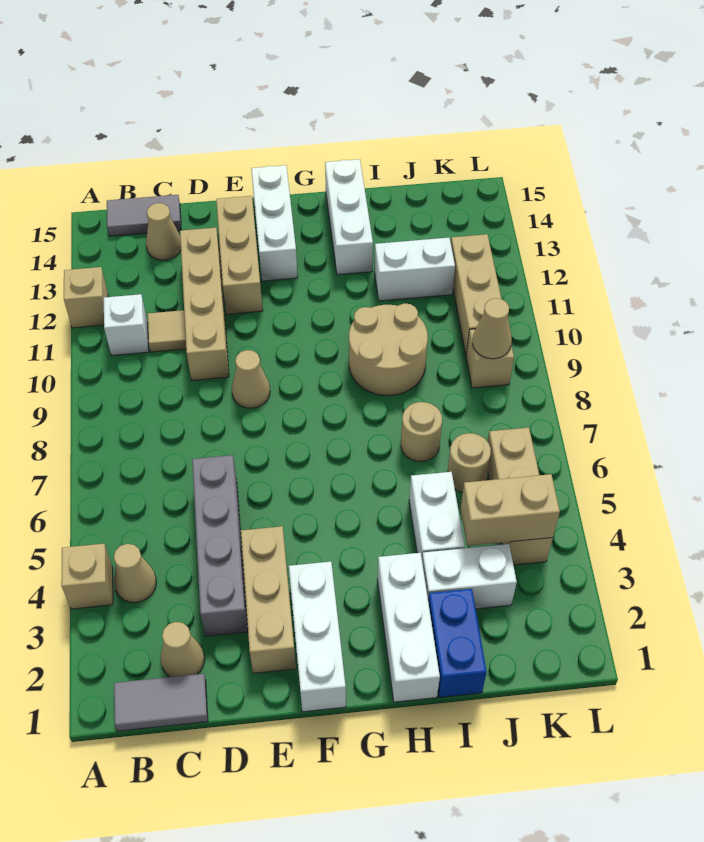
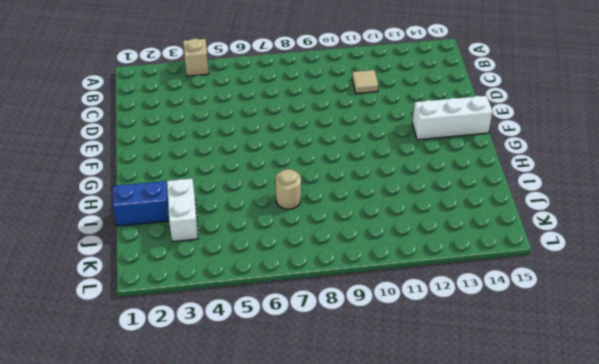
none -> tan brick A12 level 1
none -> grey tile B1:C1 level 1
none -> tan cone B4 level 1
none -> white brick B11 level 1

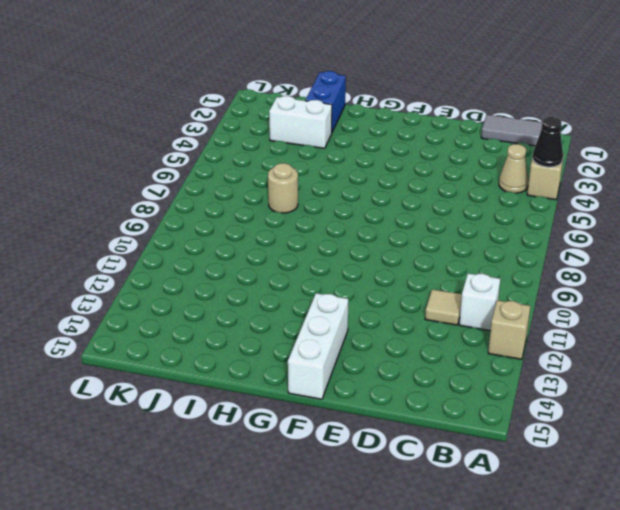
black cone A4 level 2 -> none
none -> grey tile B15:C15 level 1
none -> tan cone C2 level 1
none -> tan cone C14 level 1
none -> grey brick D3:D6 level 1

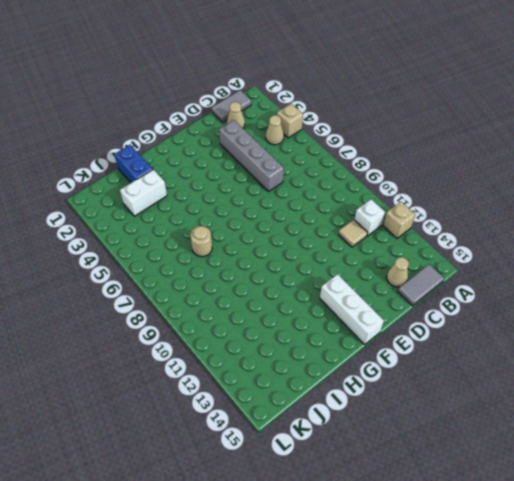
none -> tan brick D10:D13 level 1
none -> tan brick E2:E4 level 1
none -> tan cone E9 level 1
none -> tan brick E12:E14 level 1

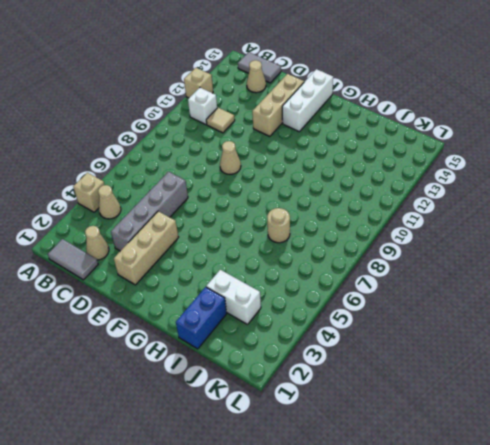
none -> tan brick D10:D13 level 1
none -> white brick F1:F3 level 1
none -> white brick H1:H3 level 1
none -> tan round brick H9:I10 level 1

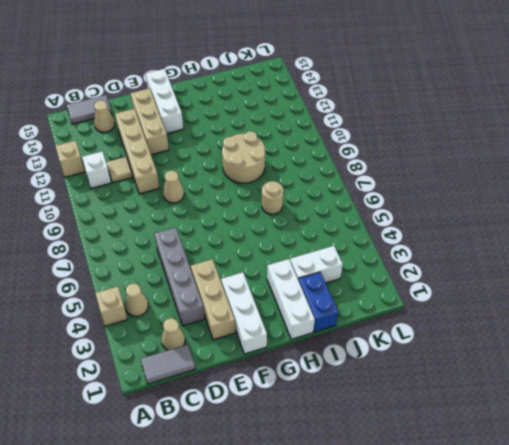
none -> white brick H13:H15 level 1
none -> white brick I4:I5 level 1
none -> white brick I12:J12 level 1
none -> tan round brick J6 level 1

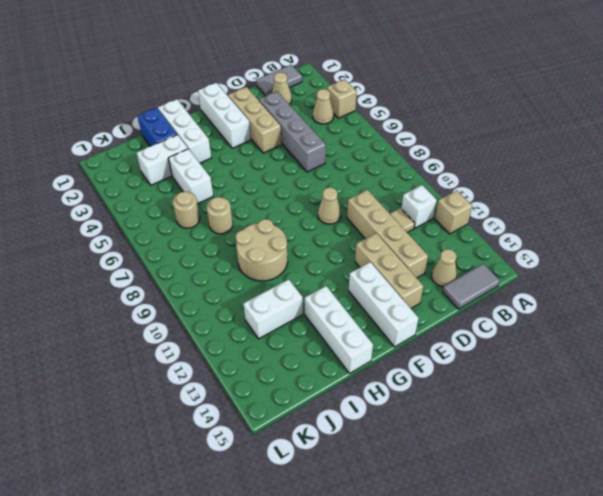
none -> tan brick K4:K6 level 1
none -> tan brick K9 level 1
none -> tan brick K10:K12 level 1
none -> tan brick J4:K4 level 2

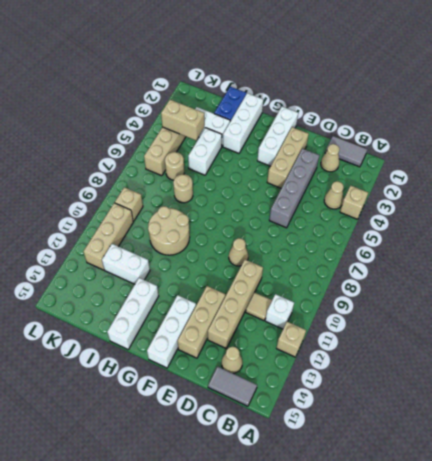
none -> tan cone K9 level 2

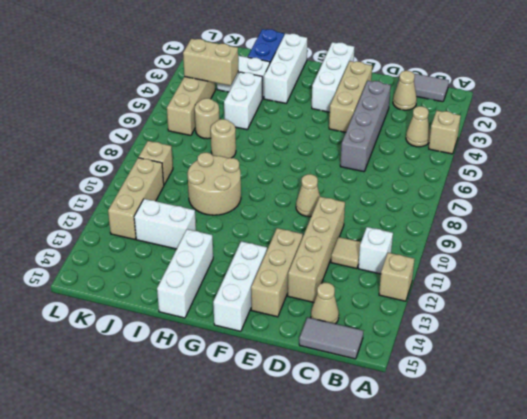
none -> tan cone K9 level 2

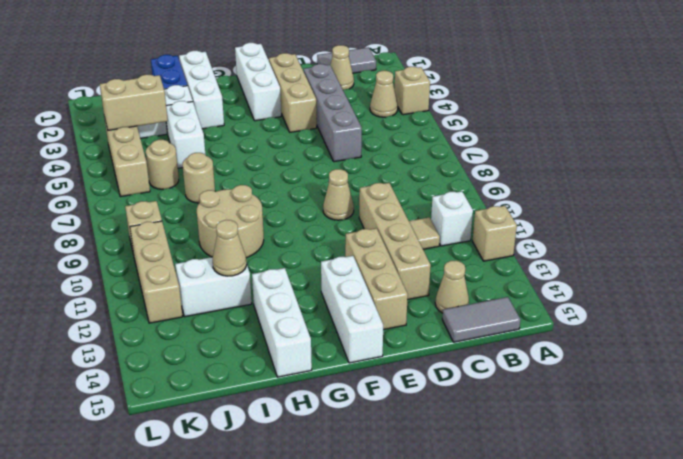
tan cone I12 level 2 -> tan cone K9 level 2

